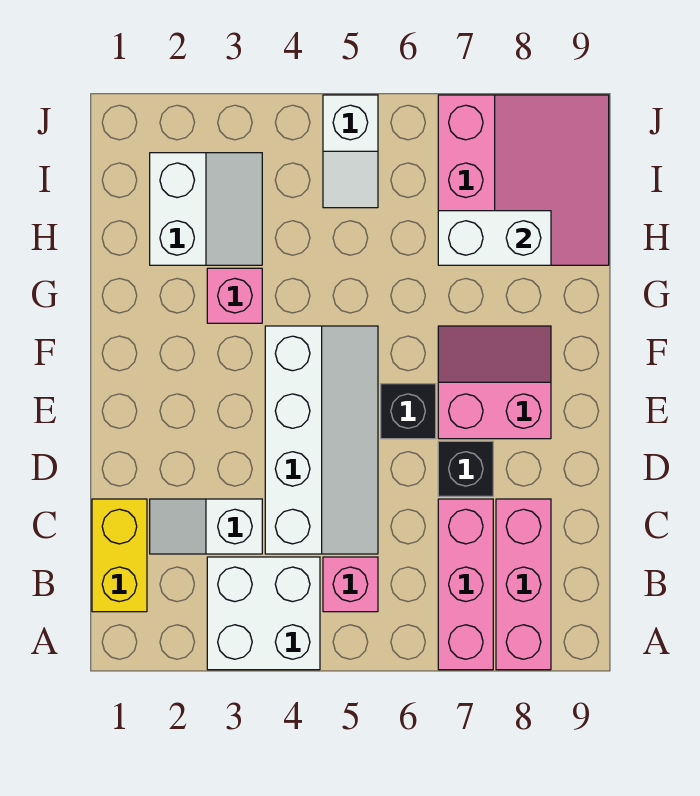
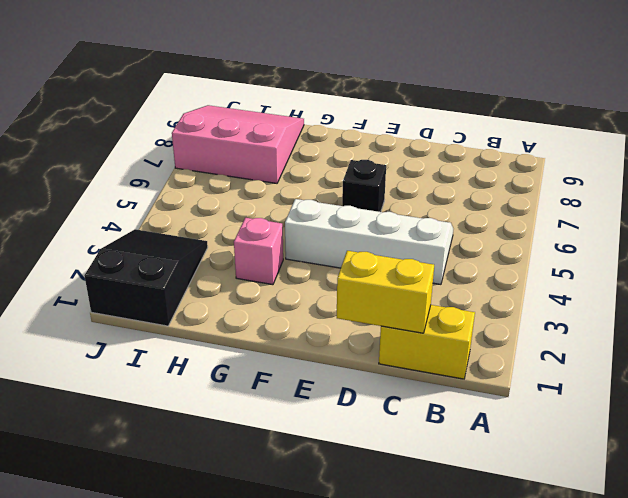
yellow brick C1:D1 level 2 -> none
black slope I1:J3 level 1 top 1 -> white slope H2:I3 level 1 top 2
none -> white brick A3:B4 level 1
none -> pink brick A7:C7 level 1
none -> pink brick A8:C8 level 1

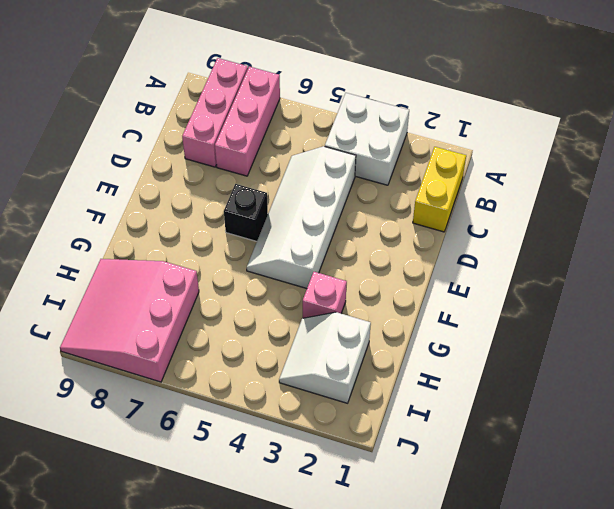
none -> pink brick B5 level 1
none -> white slope C2:C3 level 1 top 3
none -> black brick D7 level 1

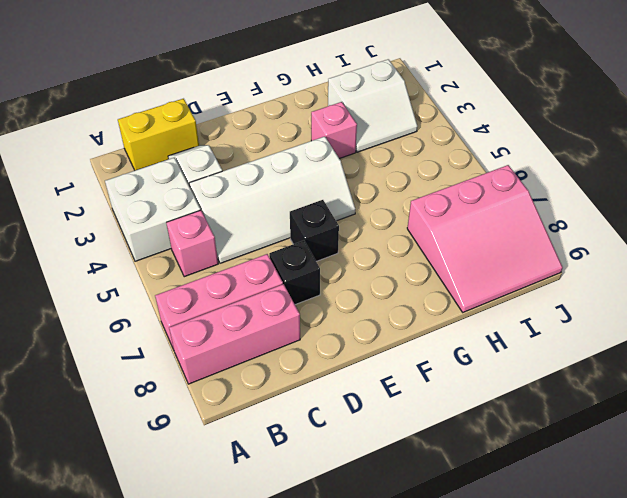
none -> pink slope E7:F8 level 1 top E
none -> white slope I5:J5 level 1 top J
none -> white brick H7:H8 level 2

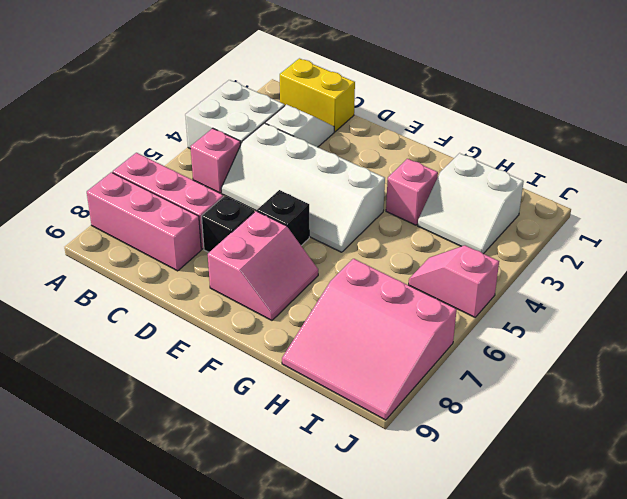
pink slope I5:J5 level 1 top J -> white slope I5:J5 level 1 top J
none -> white brick H7:H8 level 2

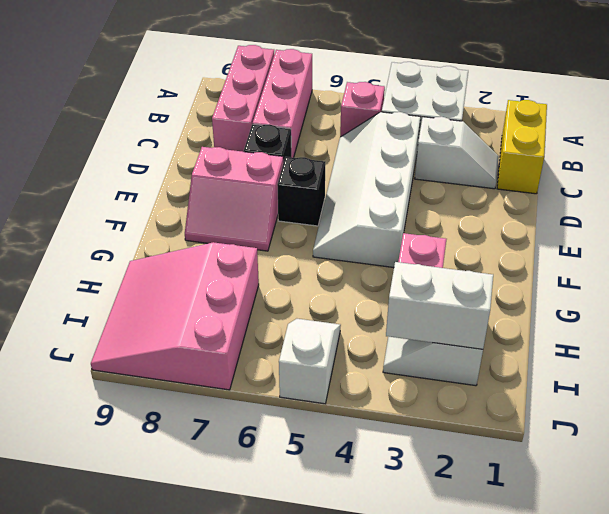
white brick I2:I3 level 2 -> white brick H7:H8 level 2

